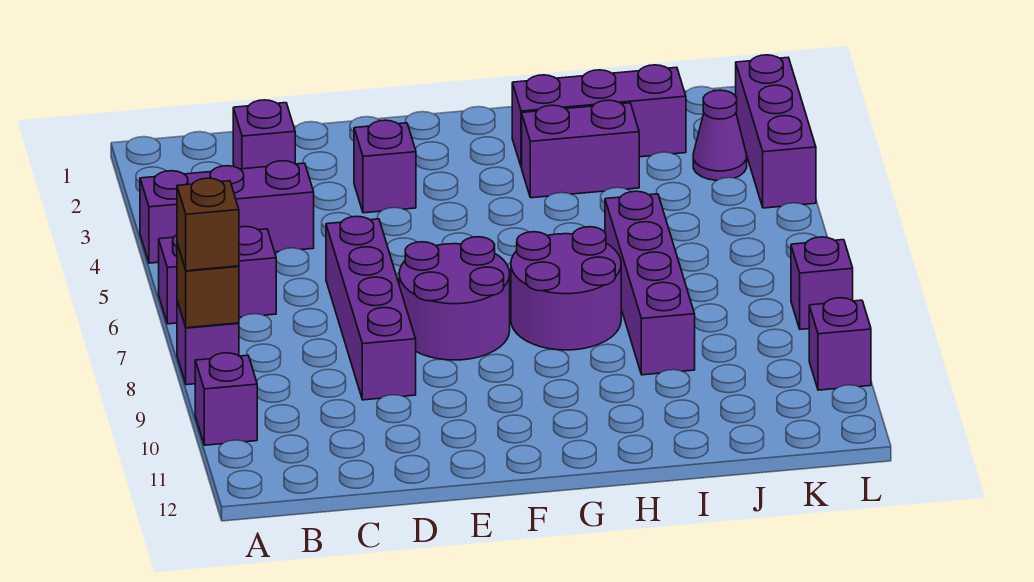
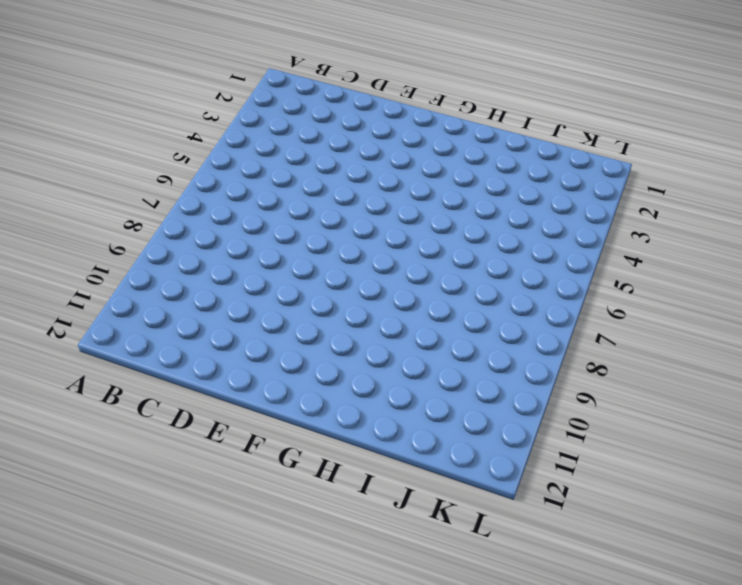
none -> purple brick A4:C4 level 1
none -> purple brick A6:B6 level 1
none -> purple brick A8 level 1

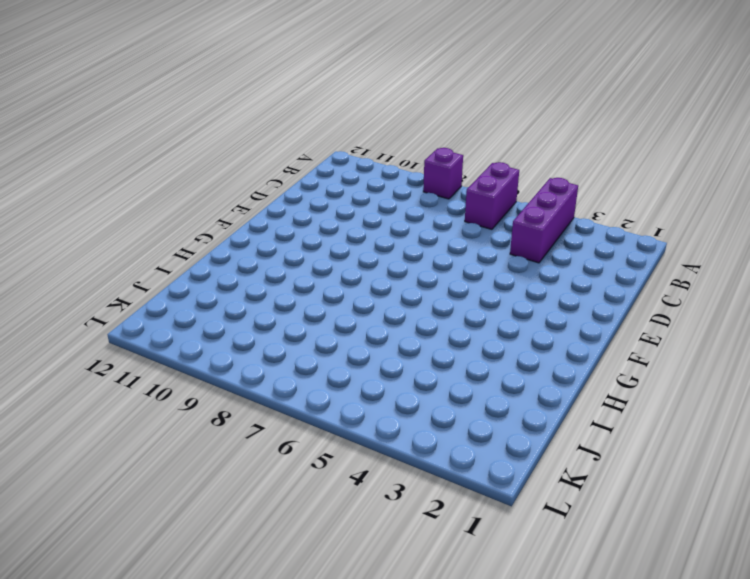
none -> purple brick A10 level 1
none -> purple brick C2 level 1
none -> purple brick D6:D9 level 1

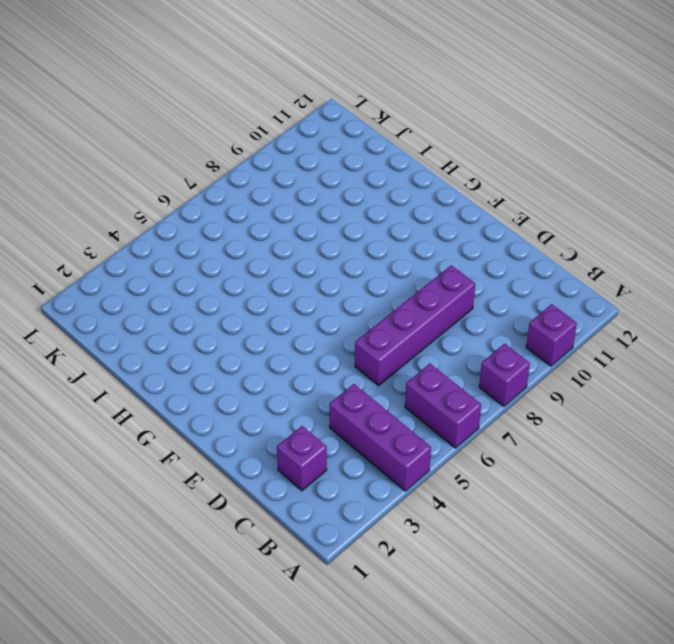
none -> purple brick E3 level 1
none -> purple round brick E7:F8 level 1
none -> purple round brick G7:H8 level 1

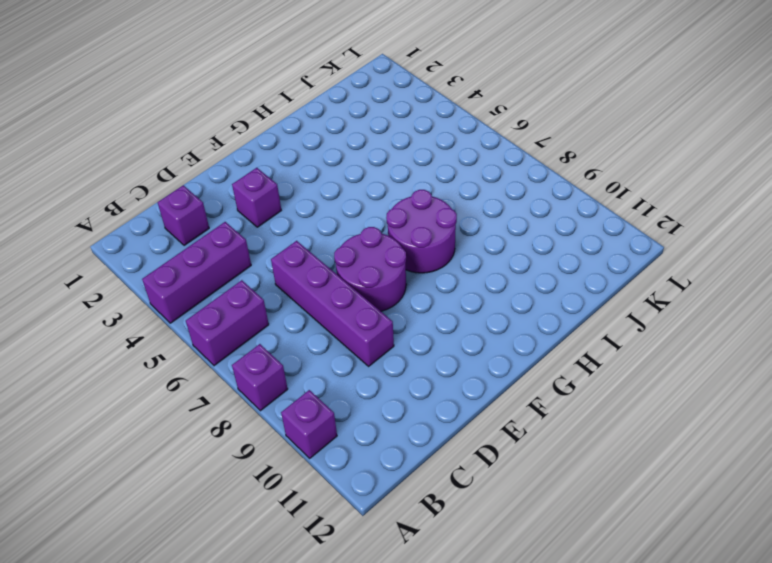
none -> purple brick H2:J2 level 1
none -> purple brick H3:I3 level 1
none -> purple brick I6:I9 level 1

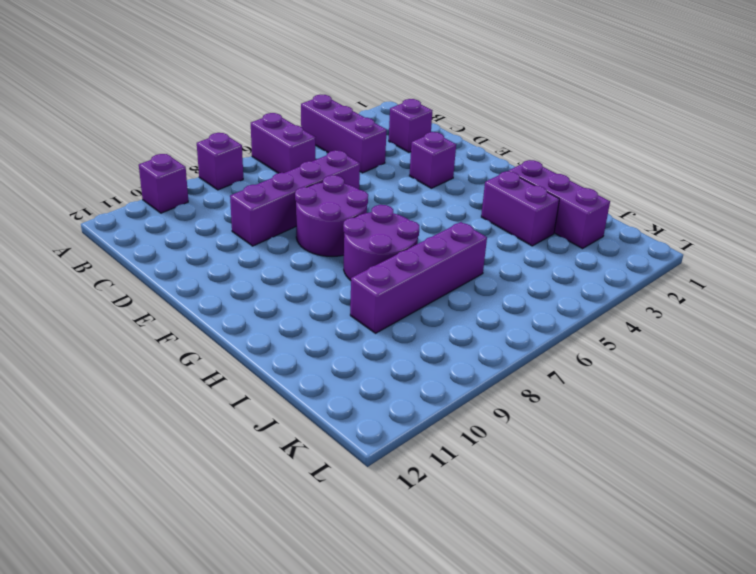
none -> purple cone K3 level 1
none -> purple brick L2:L4 level 1
none -> purple brick L8 level 1

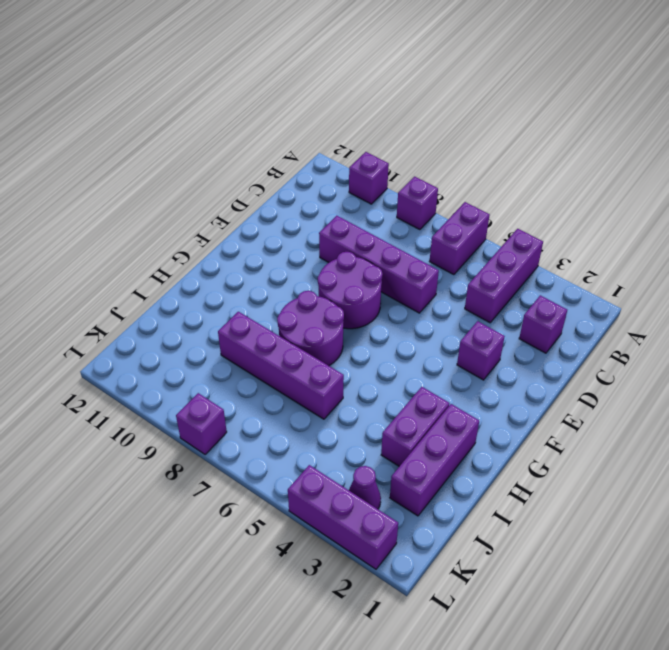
none -> purple brick L10 level 1
none -> brown brick A8 level 2
none -> brown brick A8 level 3

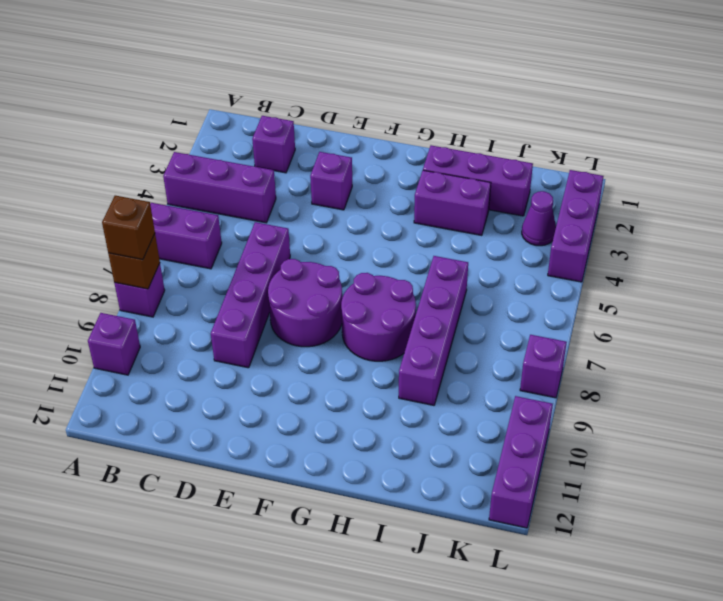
purple brick L10:L12 level 1 -> purple brick L10 level 1

